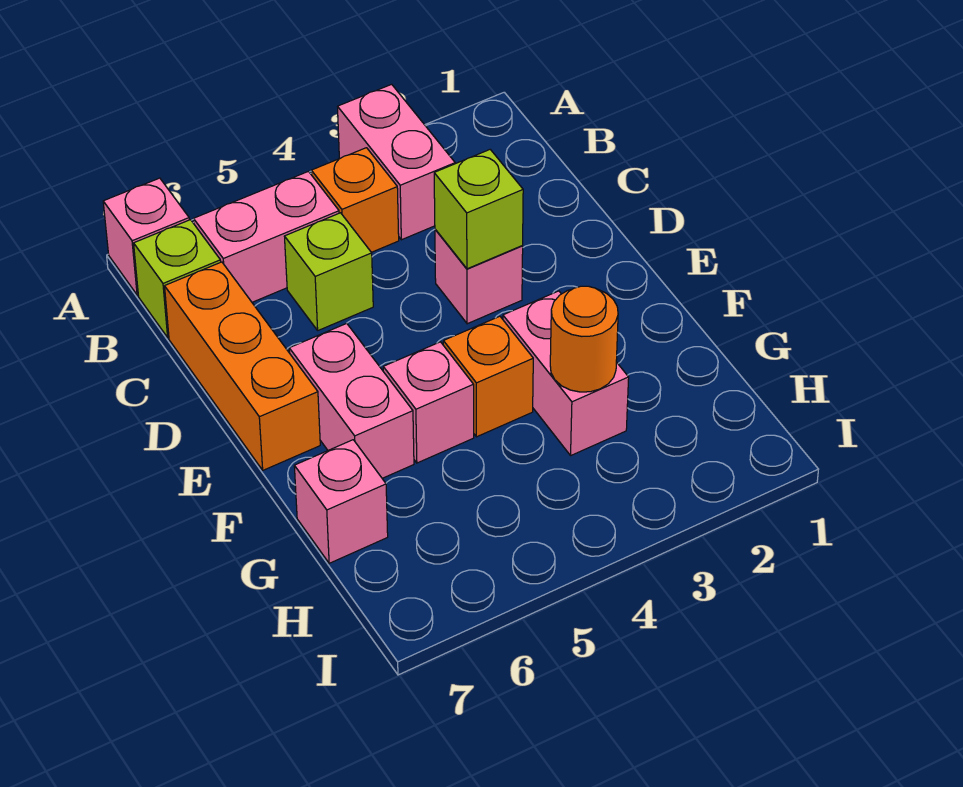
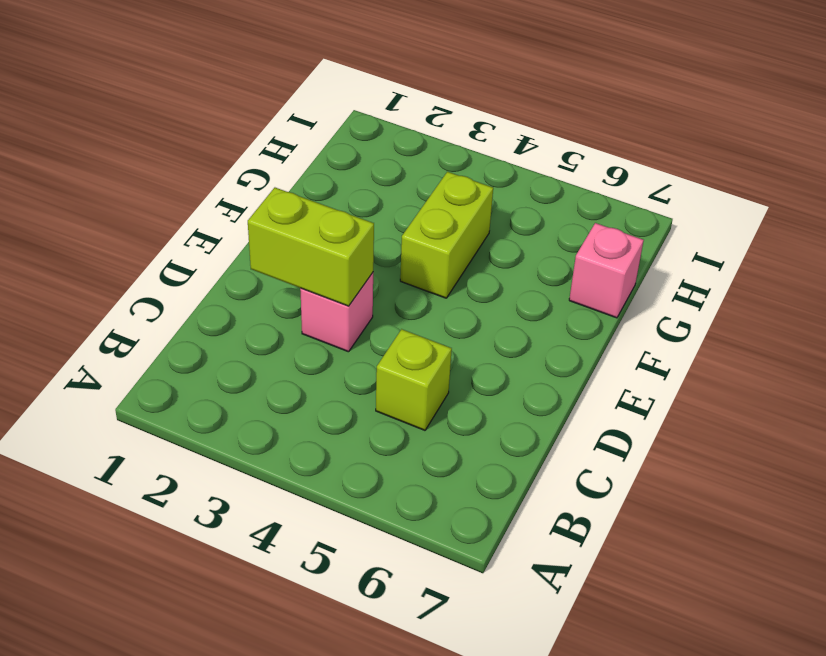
lime brick D2:D3 level 2 -> lime brick D3 level 2
lime brick F4:G4 level 1 -> orange brick F4 level 1
none -> pink brick A3:B3 level 1
none -> pink brick A7 level 1
none -> orange brick B4 level 1

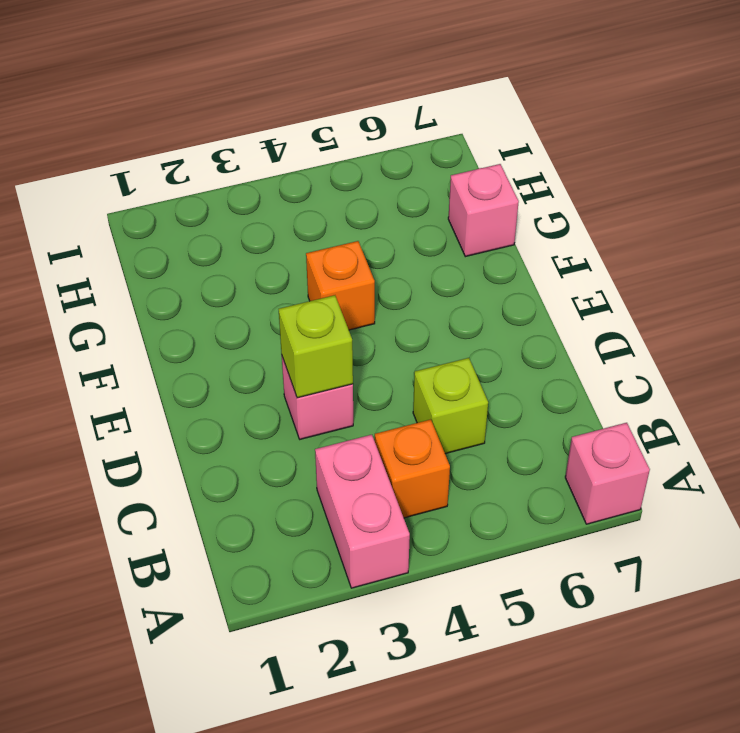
none -> pink brick B5:B6 level 1
none -> lime brick B7 level 1
none -> orange brick C7:E7 level 1

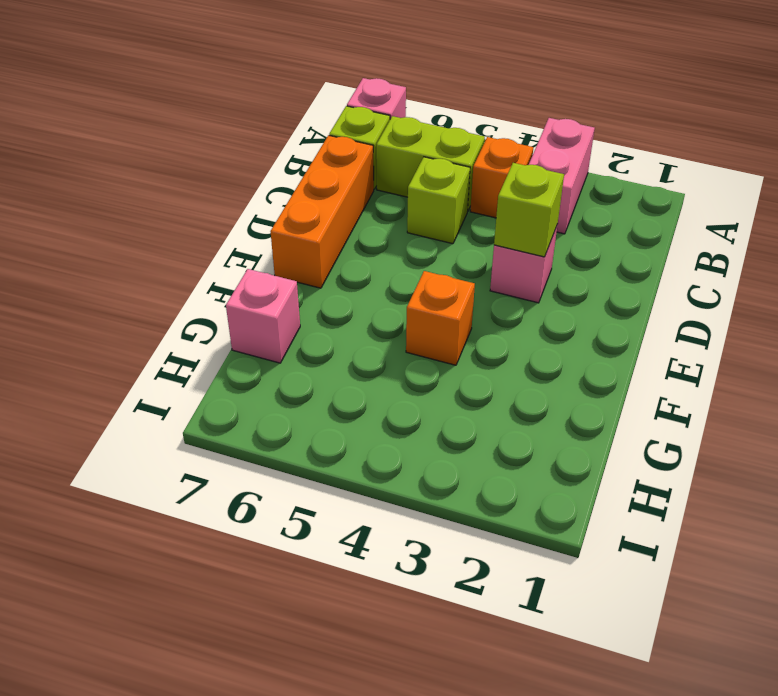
lime brick B5:B6 level 1 -> pink brick B5:B6 level 1
none -> pink brick E6:F6 level 1
none -> pink brick F3:G3 level 1
none -> pink brick F5 level 1

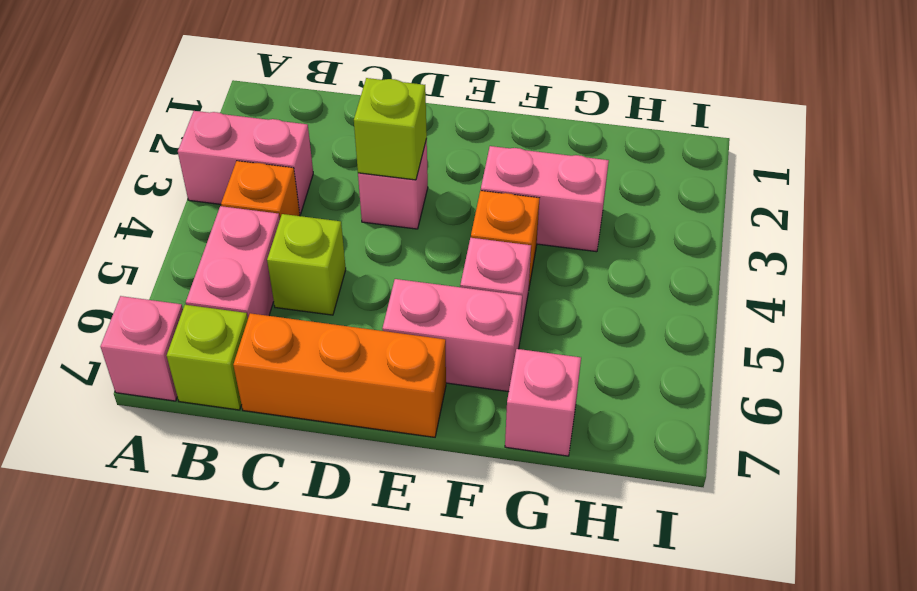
none -> orange round brick G3 level 2

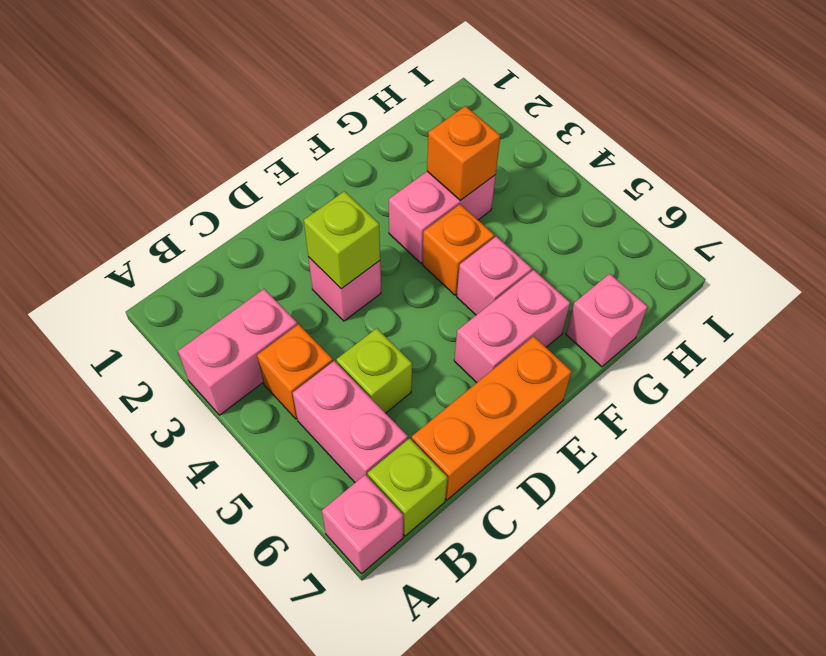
orange brick G3 level 2 -> orange round brick G3 level 2

